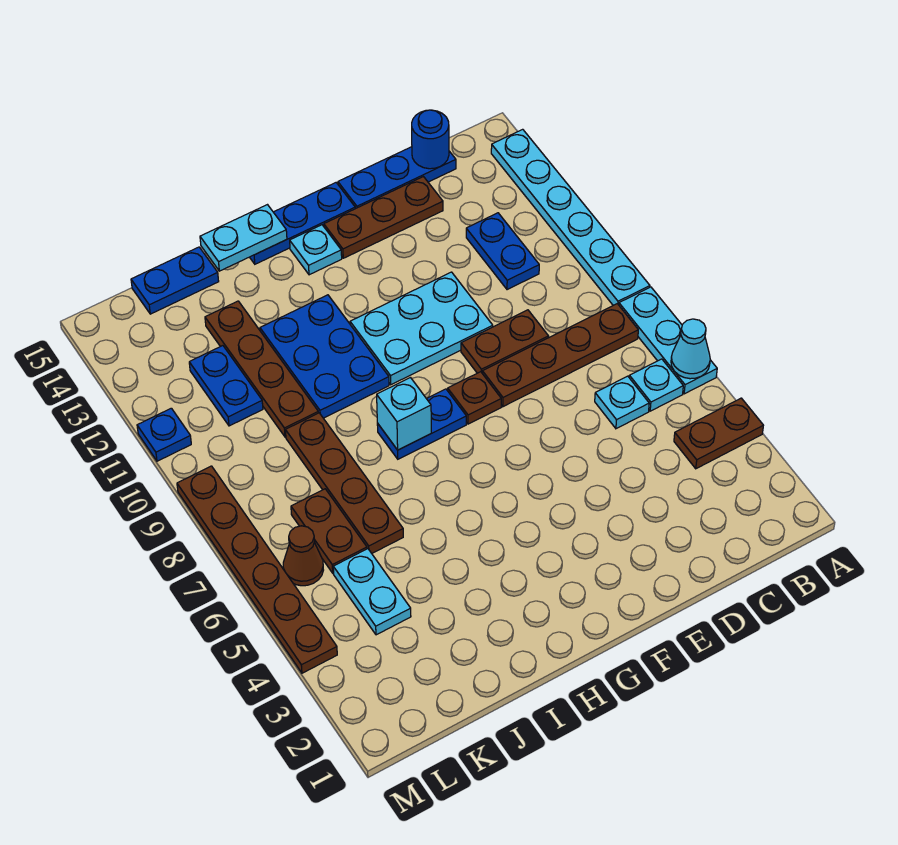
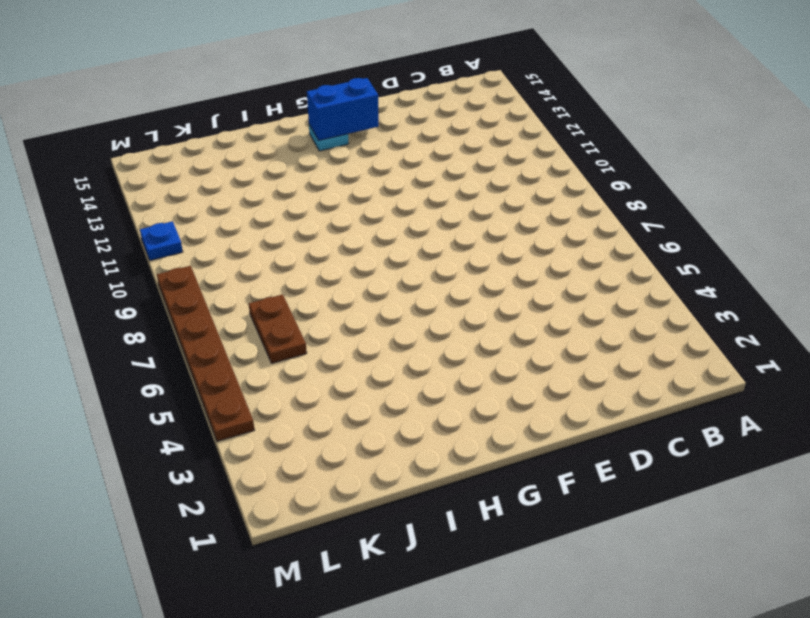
blue brick F14:G14 level 2 -> none
none -> brown plate A4:B4 level 1
none -> cyan plate A6:A8 level 1
none -> cyan plate A9:A14 level 1

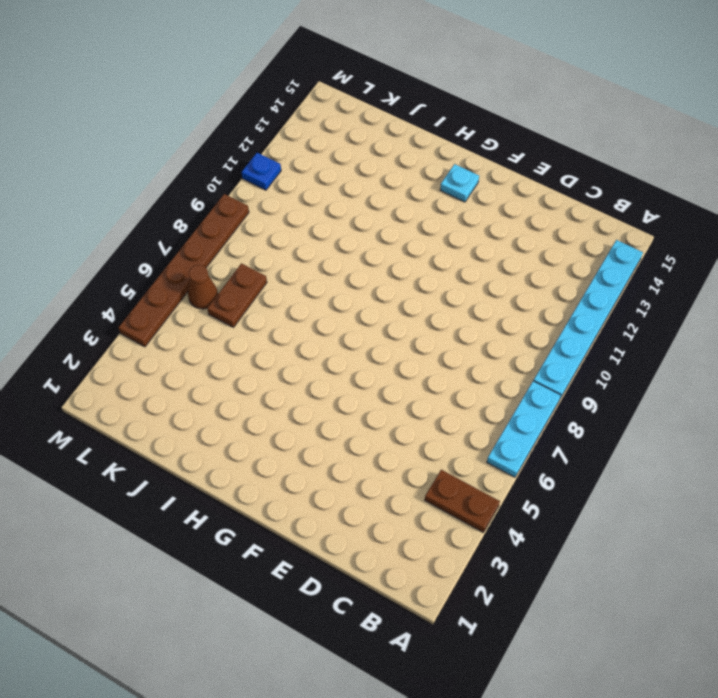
none -> cyan plate B6 level 1
none -> brown plate B8:E8 level 1
none -> cyan plate C6 level 1

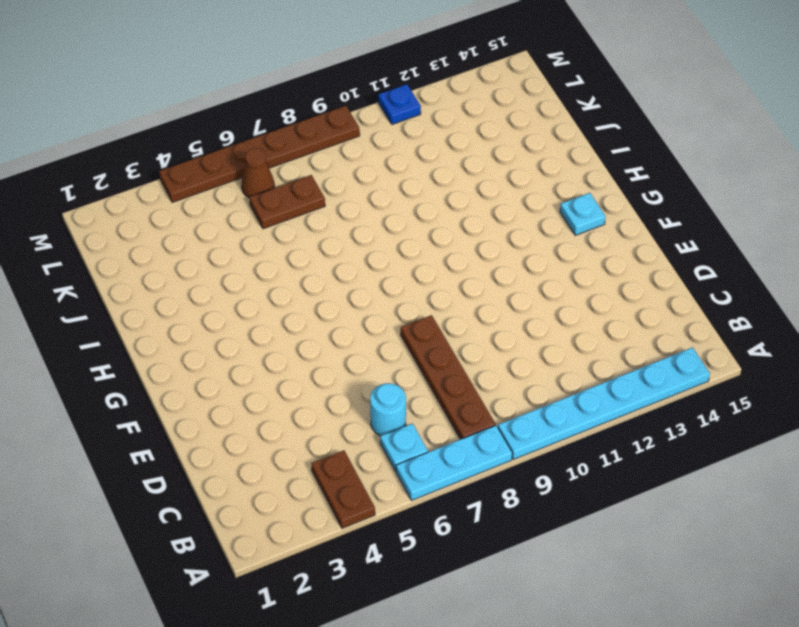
cyan round brick C6 level 1 -> cyan plate C6 level 1
none -> blue plate C11:C12 level 1
none -> blue plate C15:E15 level 1
none -> brown plate D9:E9 level 1

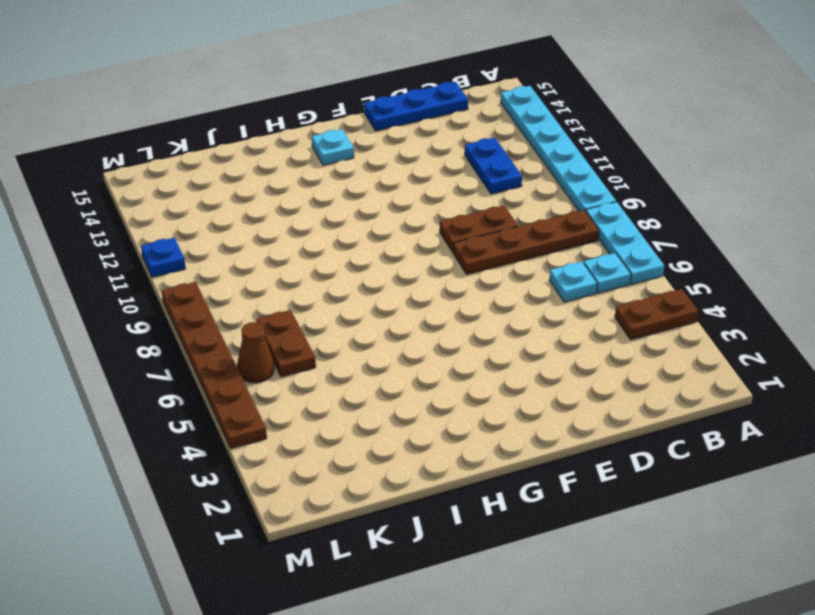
none -> brown plate D14:F14 level 1
none -> cyan plate E10:G11 level 1
none -> brown plate F8 level 1

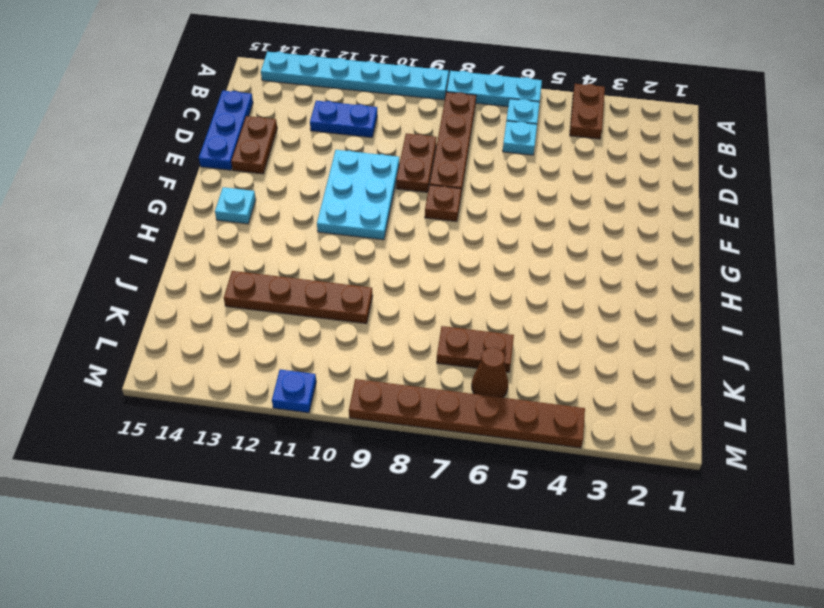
brown plate D14:E14 level 1 -> brown plate D14:F14 level 1
none -> blue plate F15:H15 level 1
none -> blue plate G8:H8 level 1
none -> blue plate H10:I12 level 1

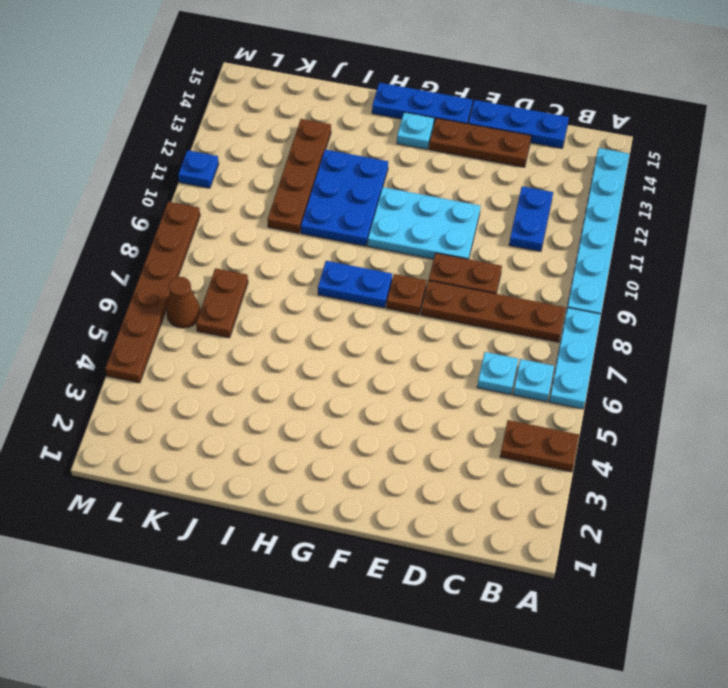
none -> brown plate J6:J9 level 1
none -> blue plate J15:K15 level 1
none -> cyan plate K4:K5 level 1

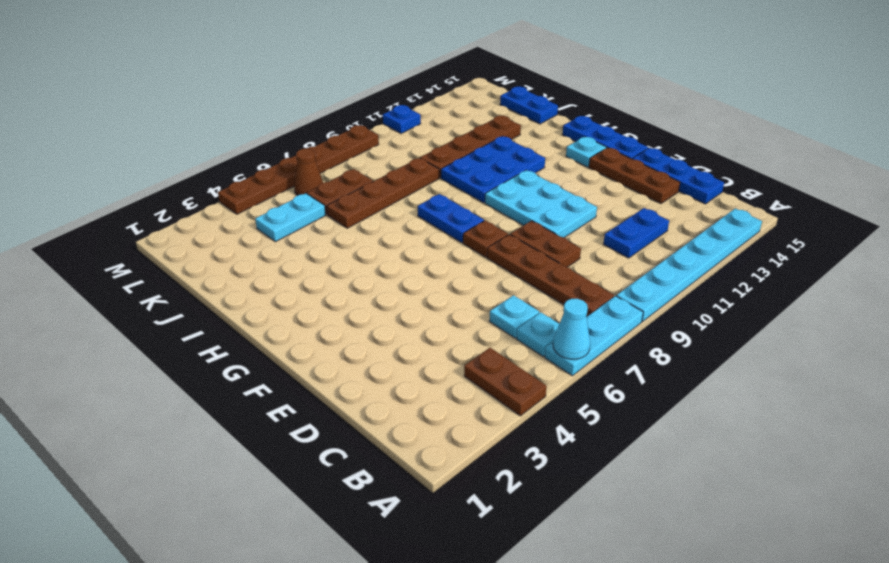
none -> blue plate K11:K12 level 1
none -> blue round brick C15 level 2
none -> cyan brick H8 level 2

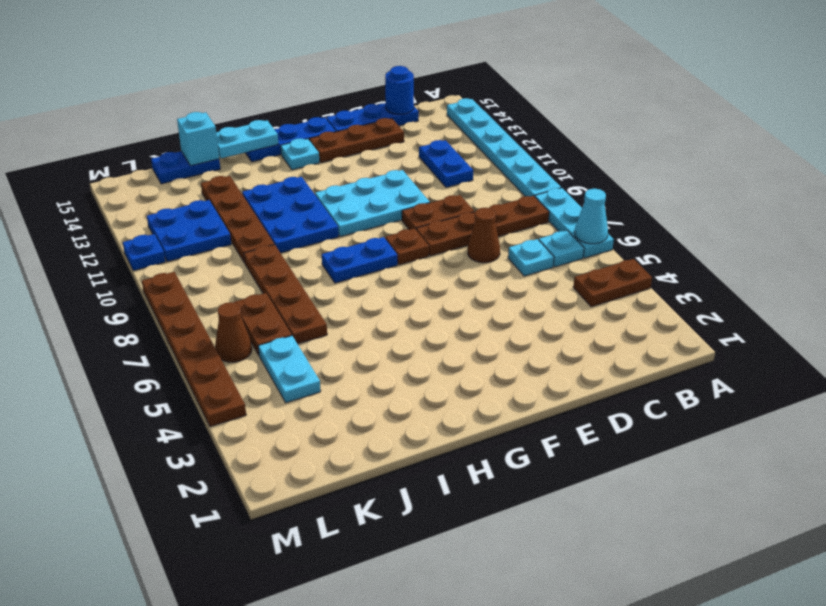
brown cone D7 level 1 -> none
cyan brick J15 level 2 -> cyan brick H8 level 2
blue plate K11:L12 level 1 -> blue plate K11:K12 level 1

